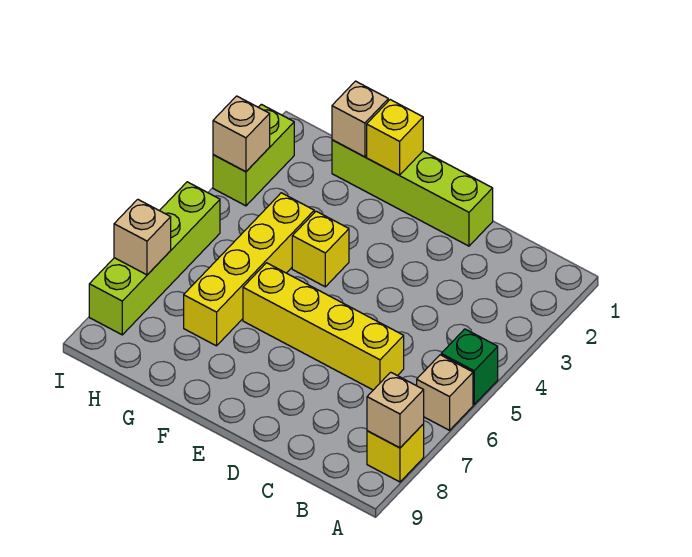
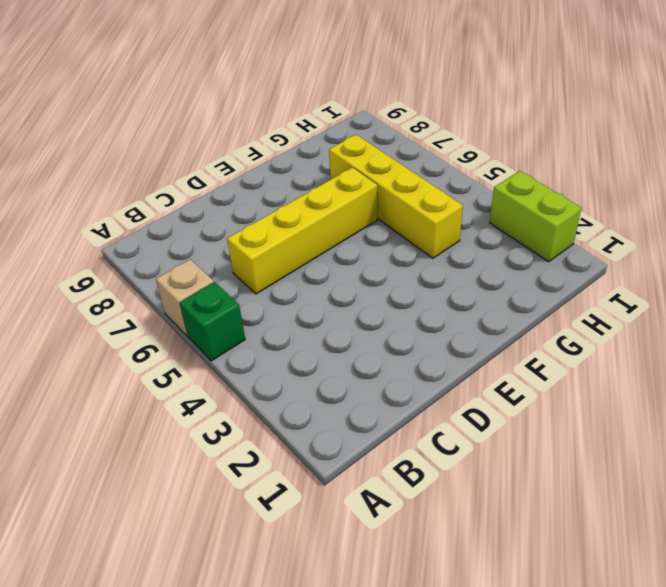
none -> yellow brick A8 level 1
none -> lime brick D1:G1 level 1
none -> yellow brick F4 level 1

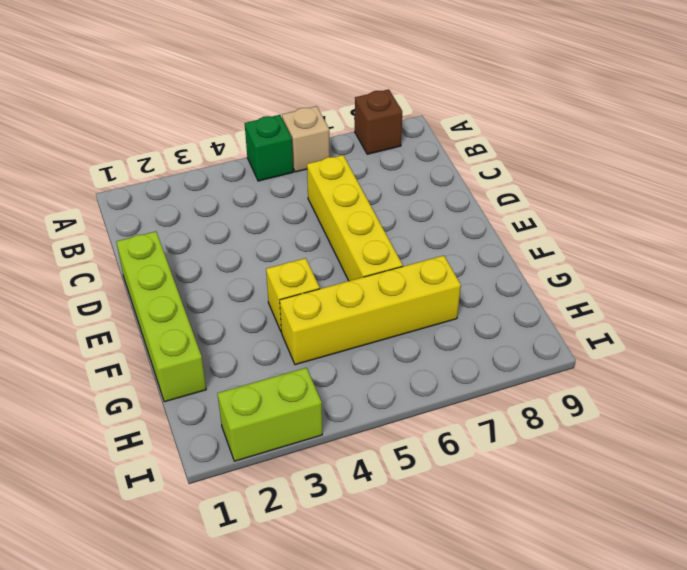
brown brick A8 level 1 -> yellow brick A8 level 1
none -> lime brick I5:I8 level 1
none -> tan brick A8 level 2
none -> yellow brick F1 level 2

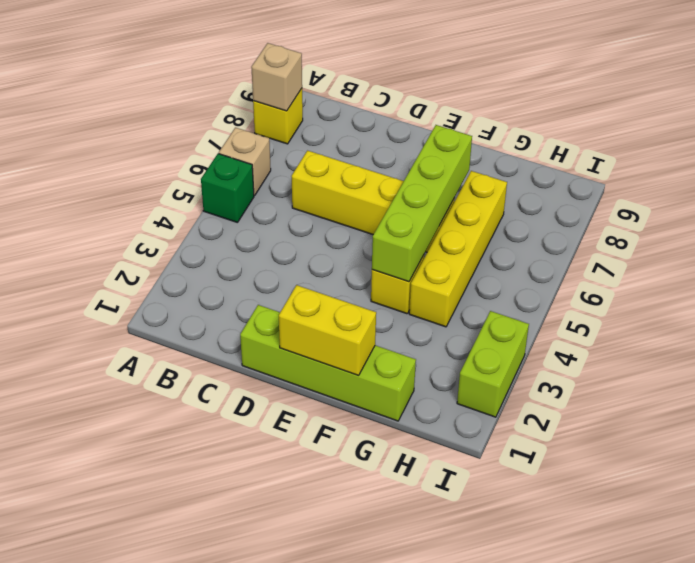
yellow brick E1:F1 level 2 -> yellow brick F1 level 2
lime brick F4:F7 level 2 -> lime brick I5:I8 level 1
none -> tan brick G1 level 2
none -> tan brick I3 level 2
none -> tan brick I7 level 2

